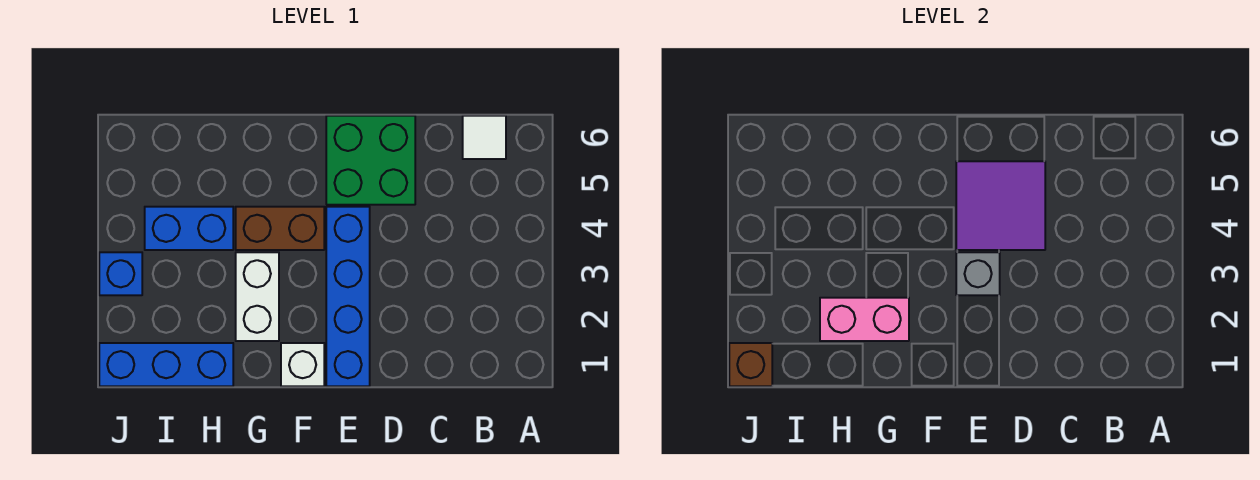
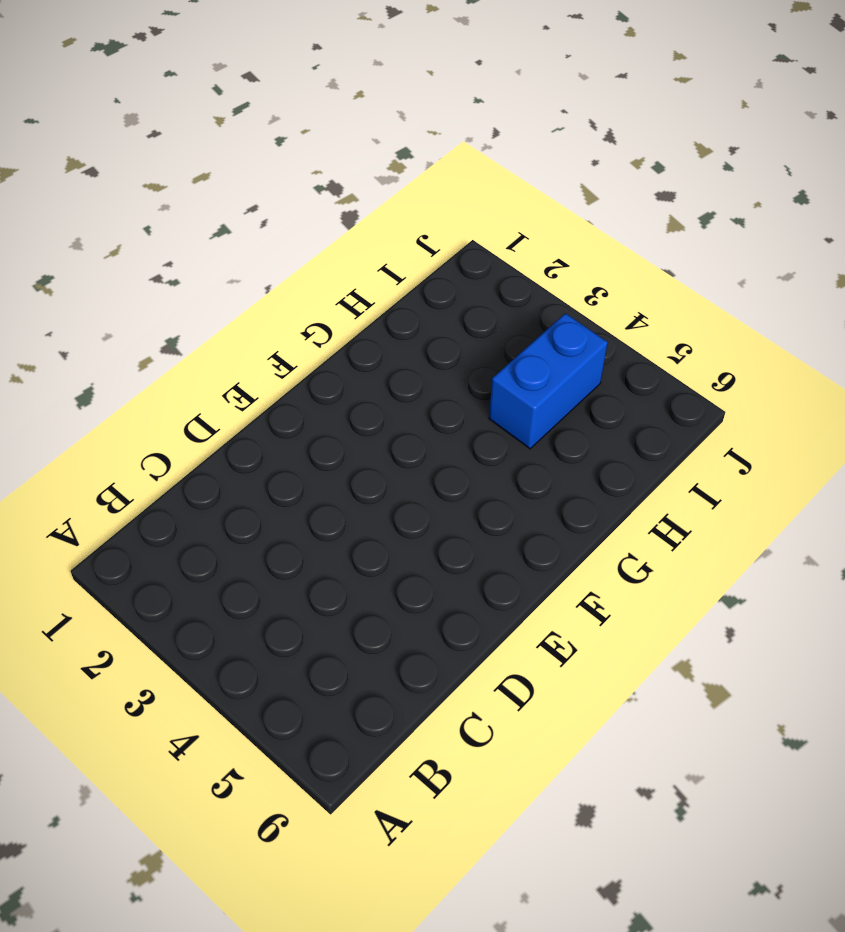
none -> white tile B6 level 1
none -> green brick D5:E6 level 1
none -> blue brick E1:E4 level 1

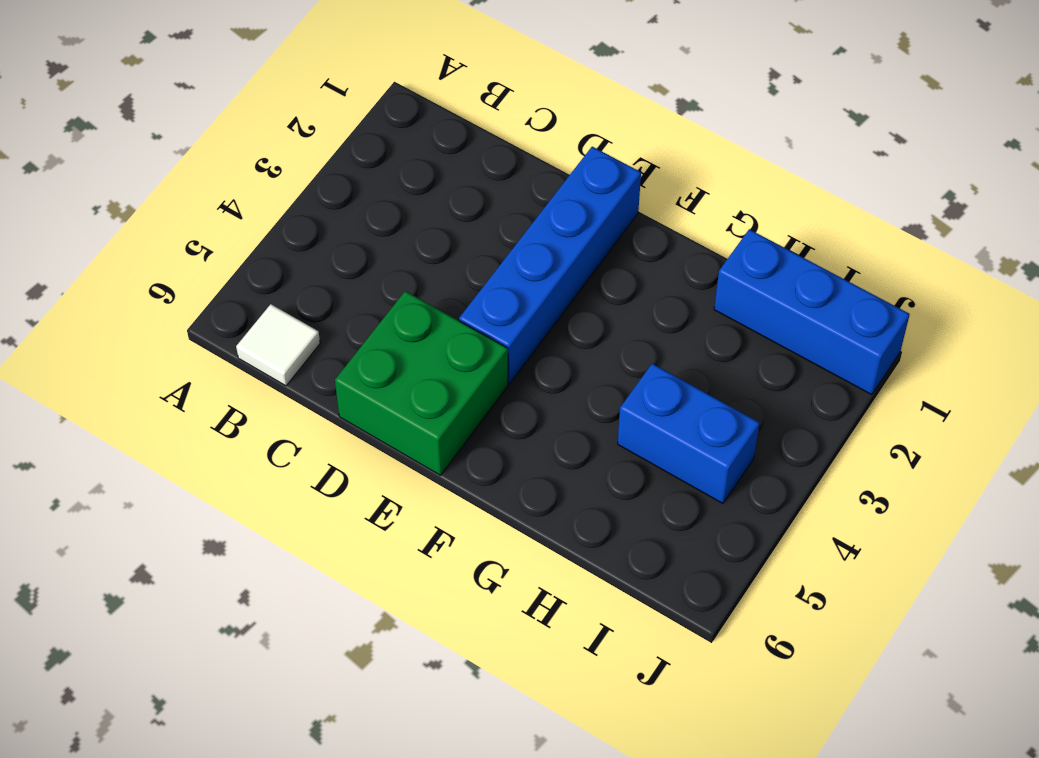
none -> white brick F1 level 1
none -> brown brick F4:G4 level 1
none -> white brick G2:G3 level 1

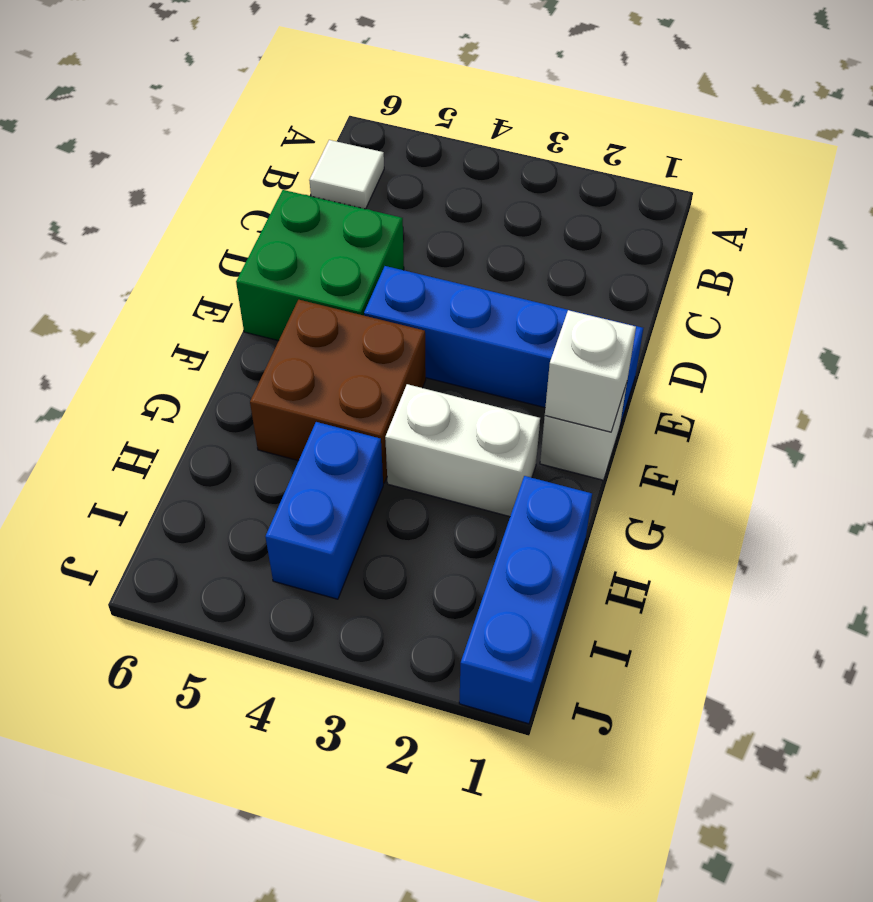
white brick F1 level 2 -> none
brown brick F4:G5 level 1 -> brown brick F4:G4 level 1
none -> blue brick J3 level 1
none -> purple tile D4:E5 level 2
none -> grey brick E3 level 2

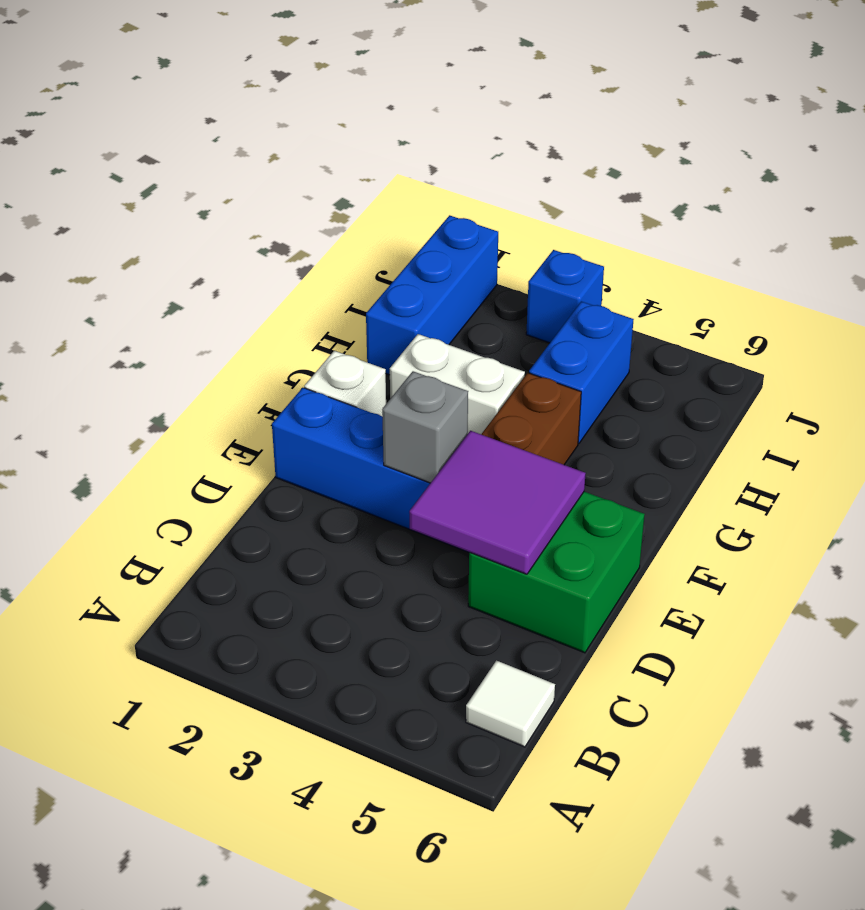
none -> pink brick G2:H2 level 2
none -> brown brick J1 level 2

